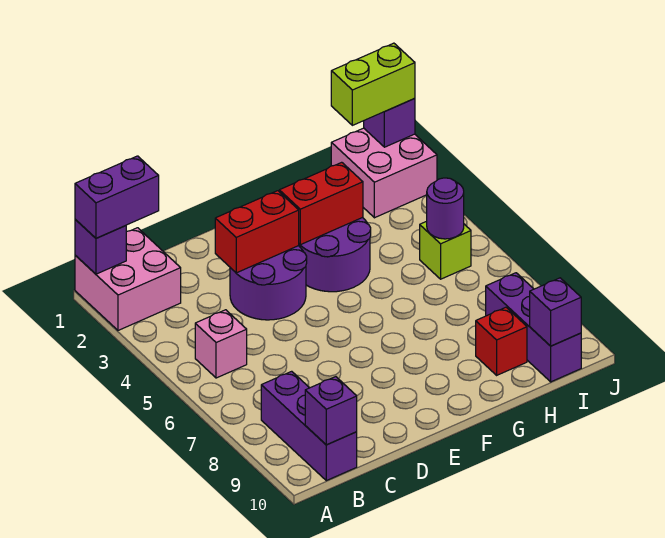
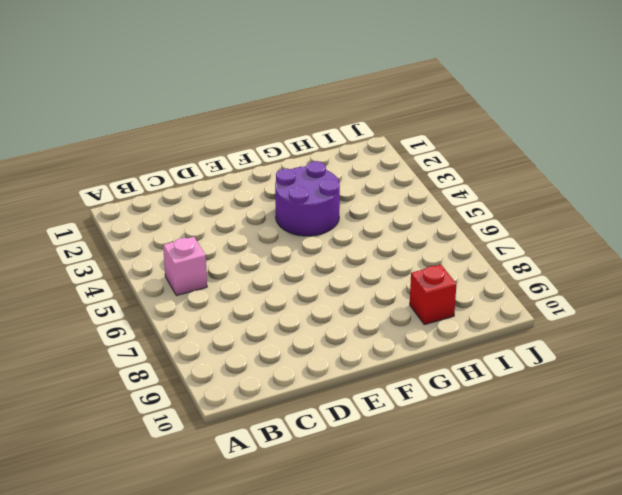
none -> pink brick A1:B2 level 1
none -> purple brick B8:B10 level 1
none -> purple round brick D3:E4 level 1

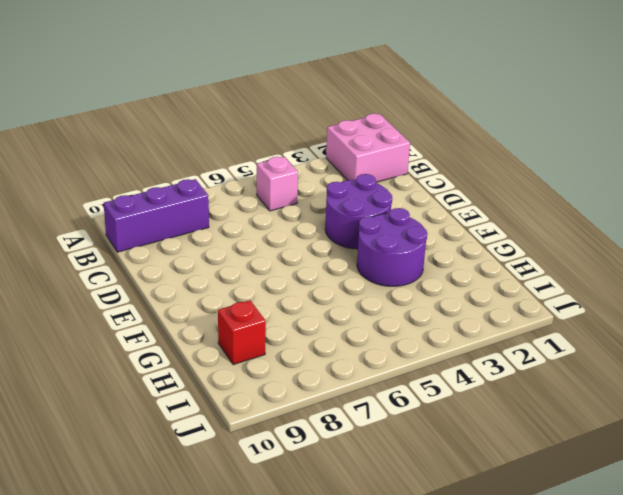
none -> pink brick I1:J2 level 1
none -> lime brick I5 level 1
none -> purple brick I8:I10 level 1

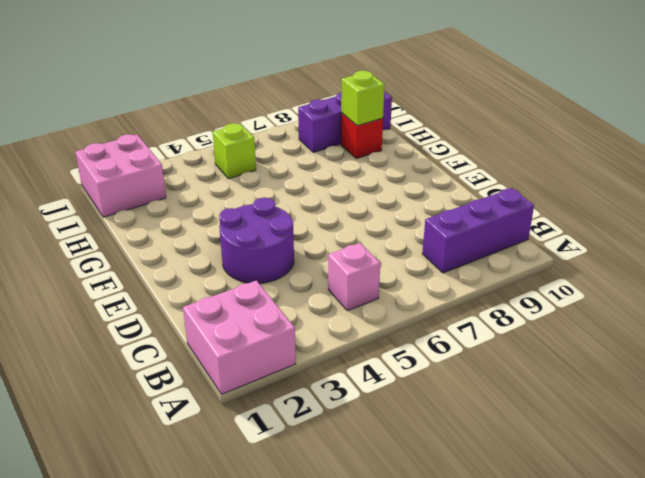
lime brick H9 level 2 -> none
none -> purple round brick F3:G4 level 1
none -> purple brick A1 level 2
none -> purple brick B10 level 2

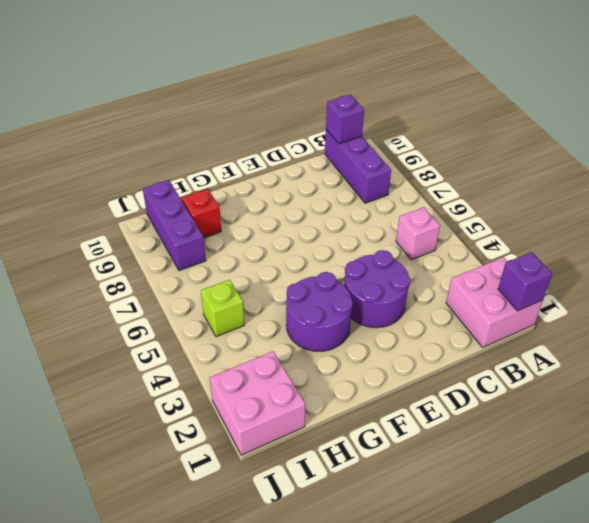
none -> red brick D3:E3 level 2
none -> red brick F3:G3 level 2
none -> purple round brick I5 level 2

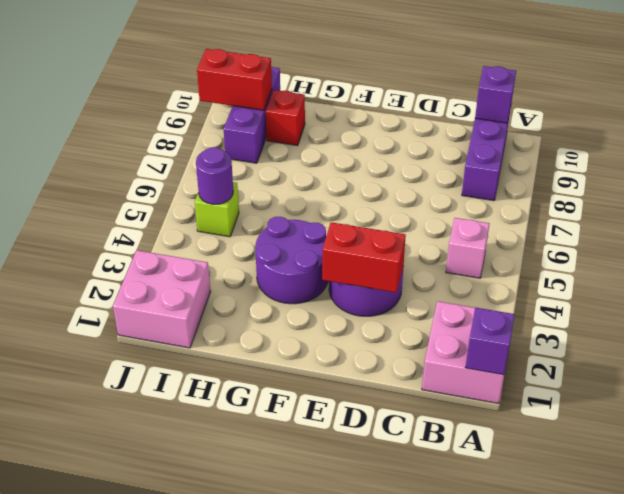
red brick I9:J9 level 2 -> red brick F3:G3 level 2
none -> purple brick I10 level 2
none -> purple brick J1 level 2
none -> purple brick A1:B1 level 3

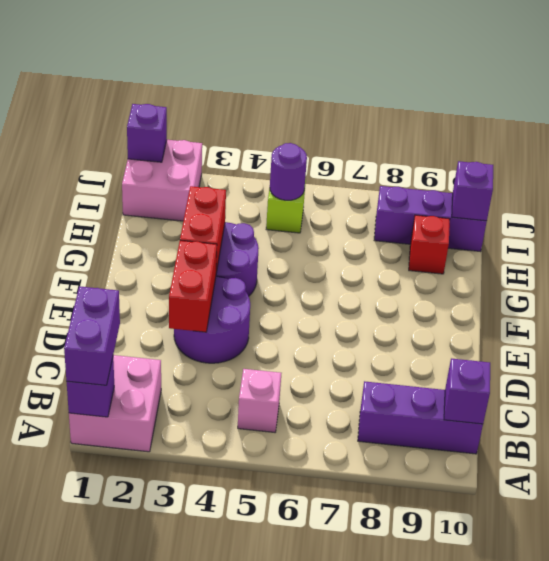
none -> lime brick I1:J1 level 3

